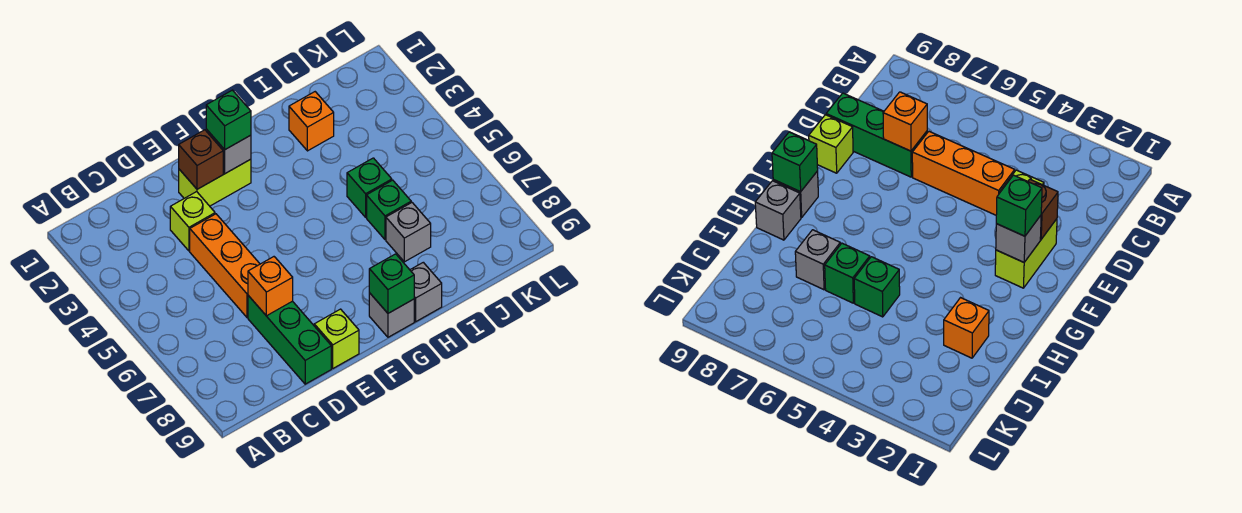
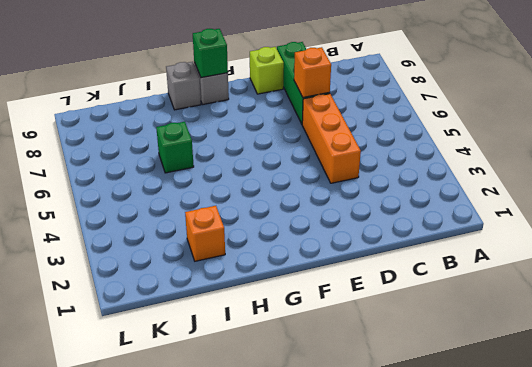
none -> lime brick D3 level 1
none -> lime brick E2:F2 level 1
none -> green brick I5 level 1

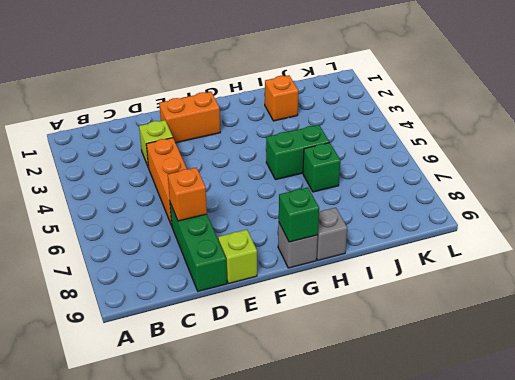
orange brick E2:F2 level 1 -> lime brick E2:F2 level 1
green brick H5:I5 level 1 -> green brick I5 level 1
none -> grey brick I7 level 1
none -> brown brick E2 level 2
none -> grey brick F2 level 2

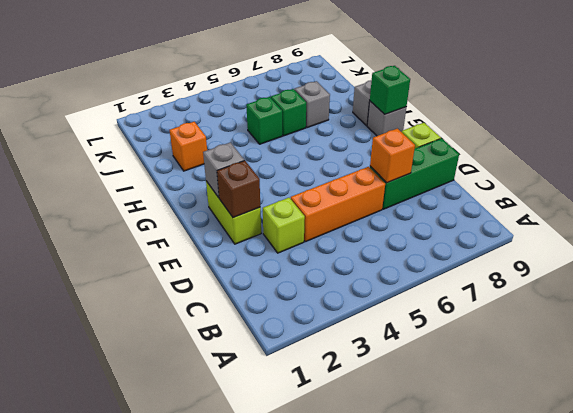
none -> green brick F2 level 3

